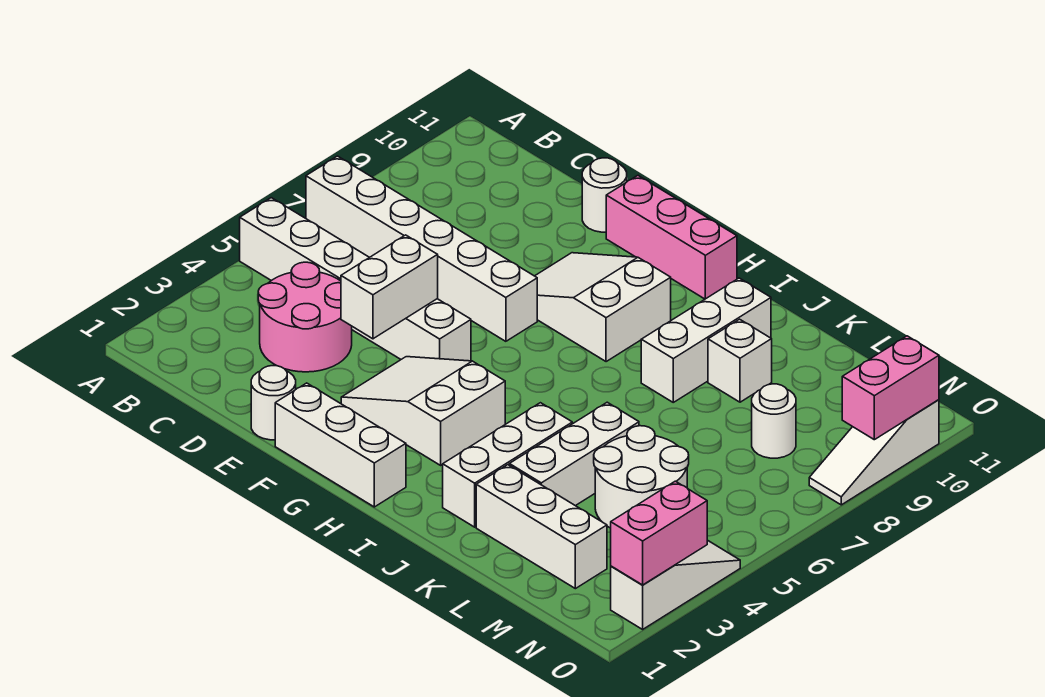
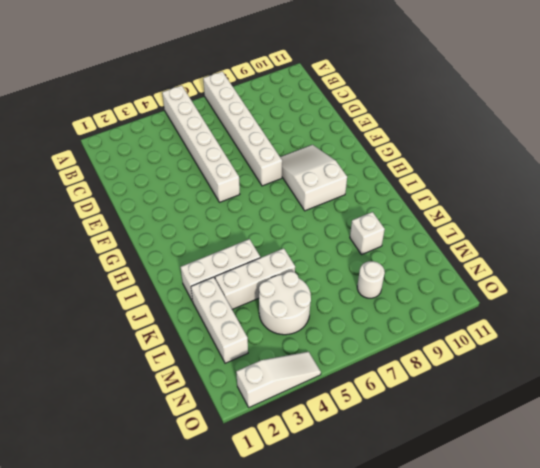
none -> pink round brick C3:D4 level 1
none -> white round brick E1 level 1
none -> white round brick E11 level 1

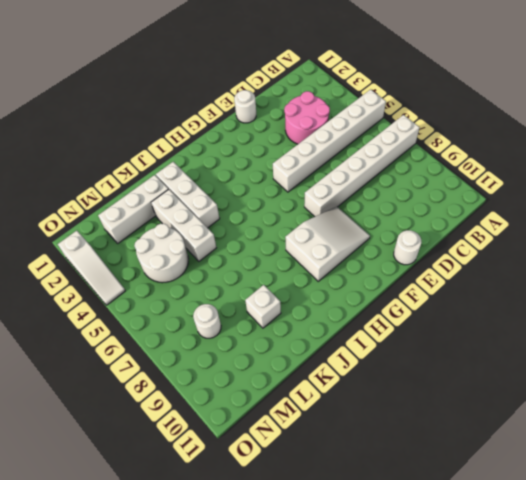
none -> white brick F1:H1 level 1
none -> white slope F3:H4 level 1 top H
none -> pink brick F11:H11 level 1

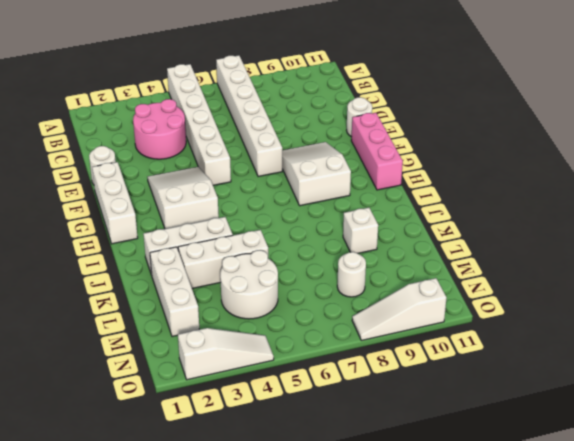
none -> white brick J8:J10 level 1
none -> white brick E4:E5 level 2
none -> pink brick O2:O3 level 2

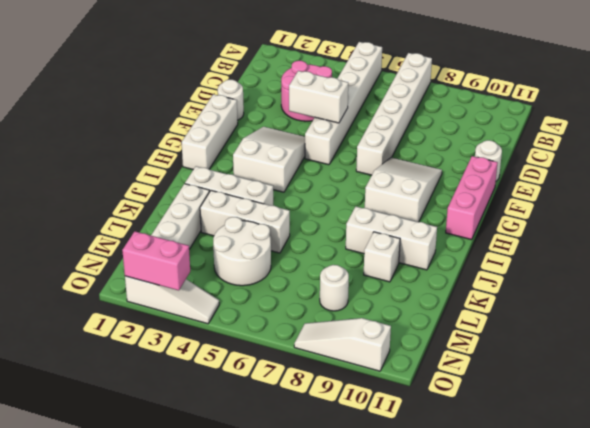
none -> pink brick O9:O10 level 2

